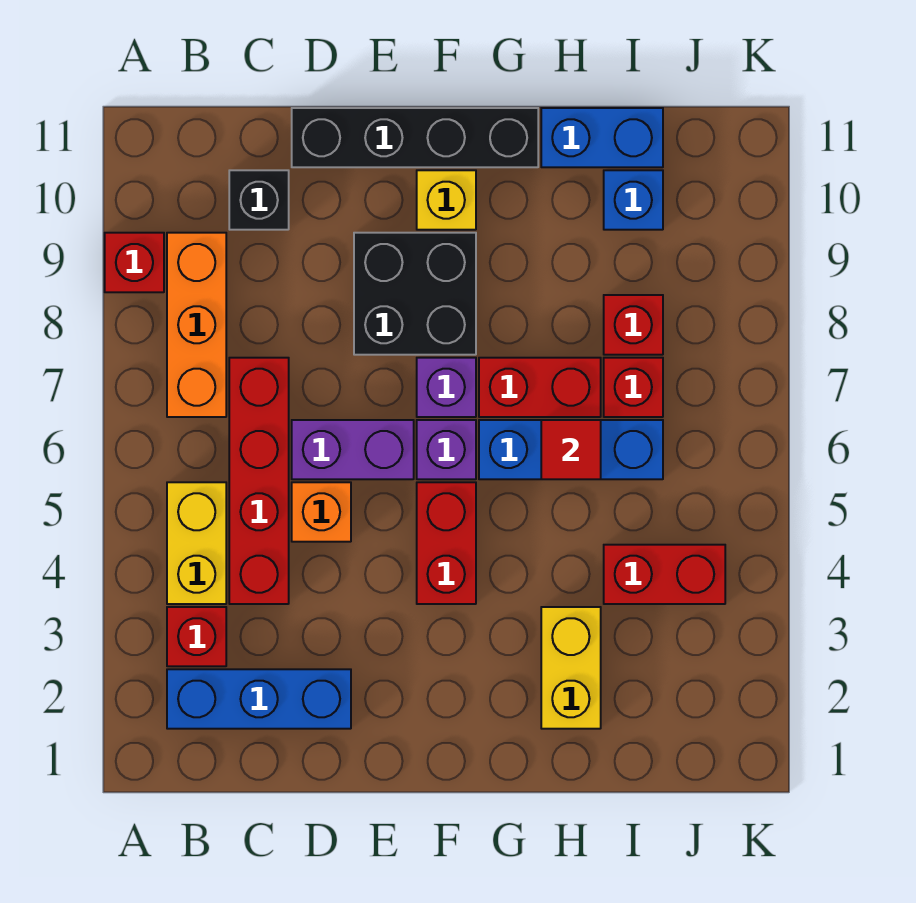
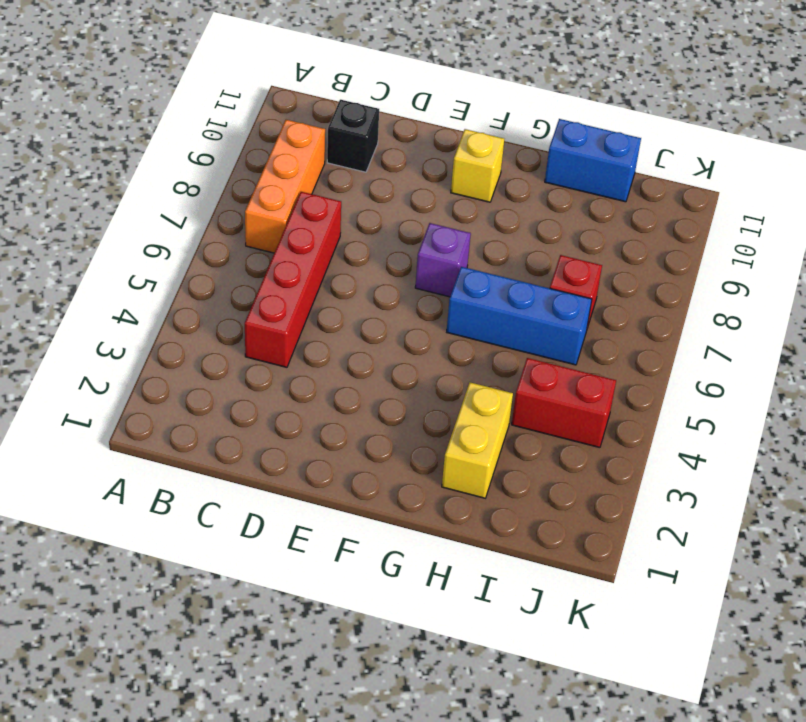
none -> red brick A9 level 1
none -> blue brick B2:D2 level 1
none -> red brick B3 level 1

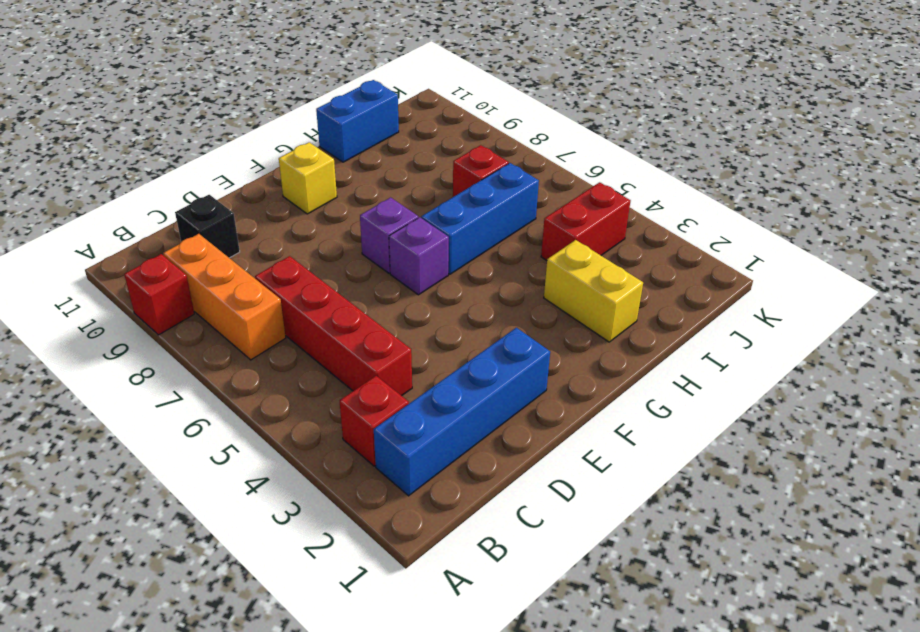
blue brick B2:E2 level 1 -> blue brick B2:D2 level 1
none -> yellow brick B4:B5 level 1
none -> orange brick D5 level 1
none -> purple brick D6:E6 level 1

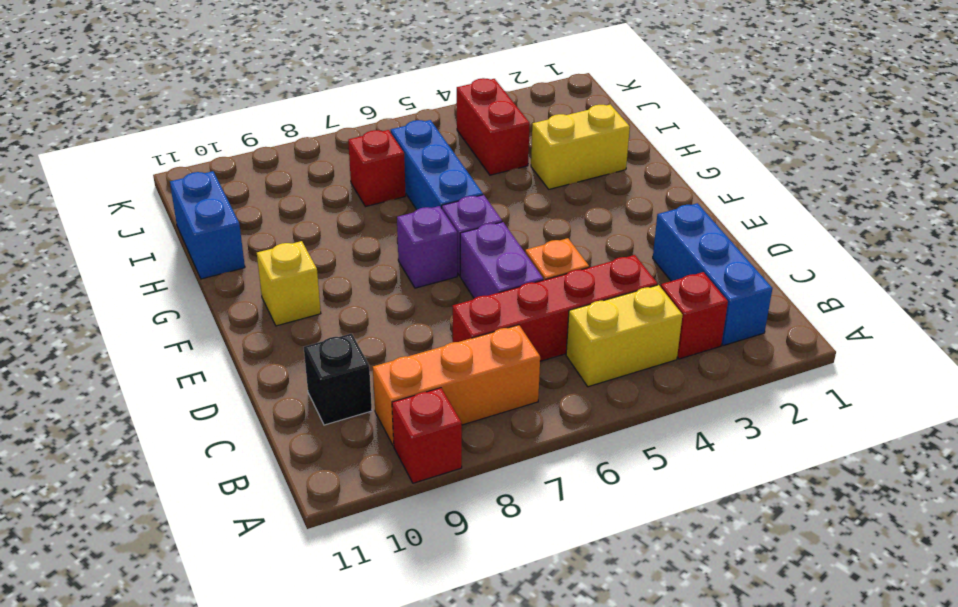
none -> black brick D11:G11 level 1
none -> black brick E8:F9 level 1
none -> red brick F4:F5 level 1

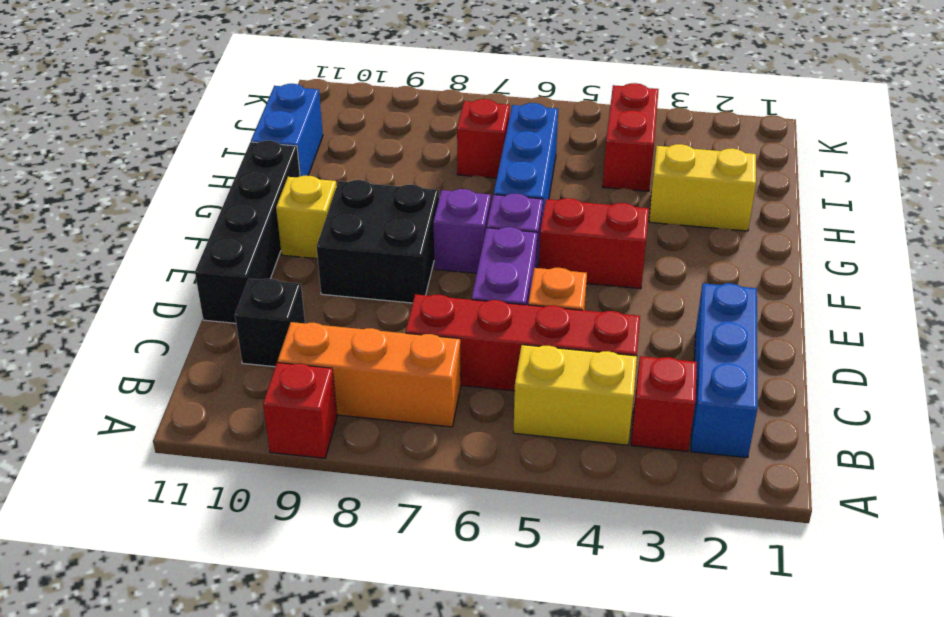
none -> red brick G7:H7 level 1
none -> red brick I8 level 1
none -> blue brick I10 level 1

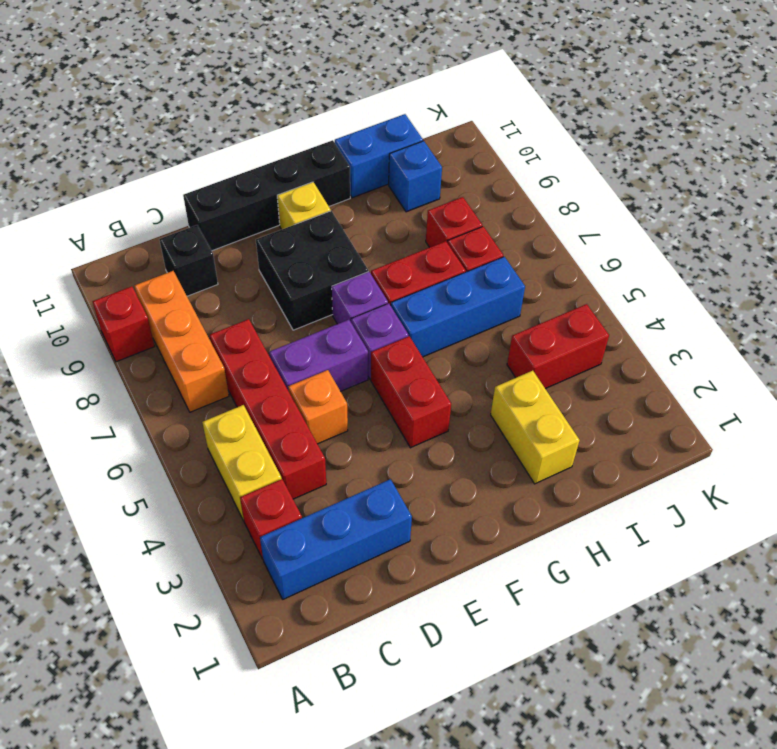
none -> red tile H6 level 2

